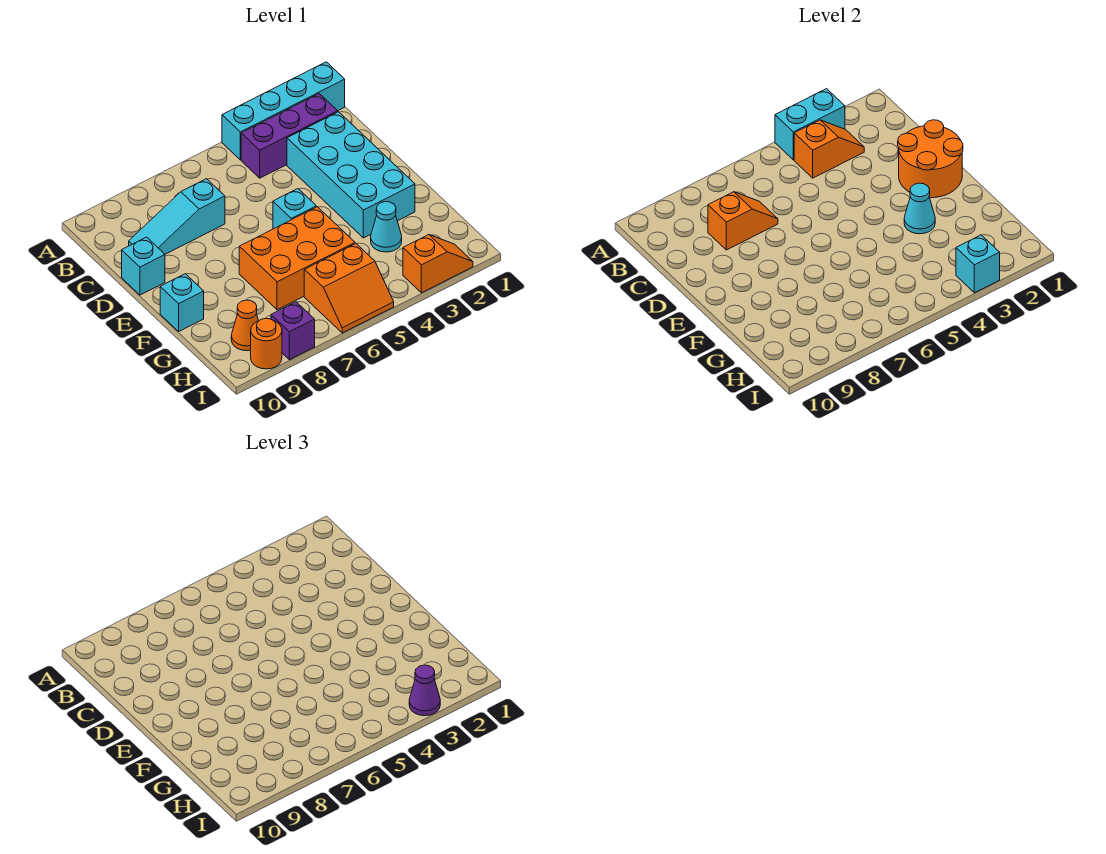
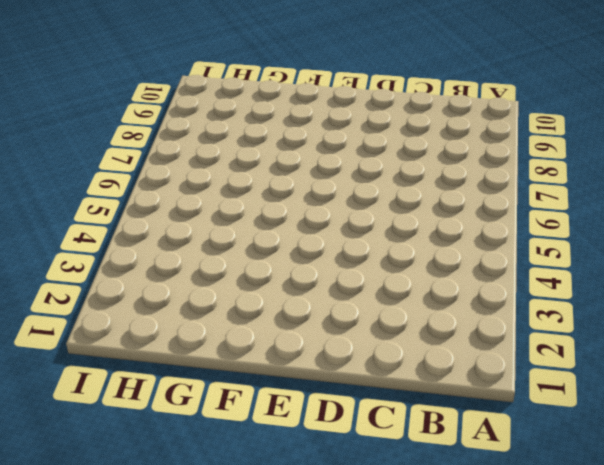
none -> cyan brick A1:A4 level 1
none -> purple brick B2:B4 level 1
none -> cyan brick C2:F3 level 1

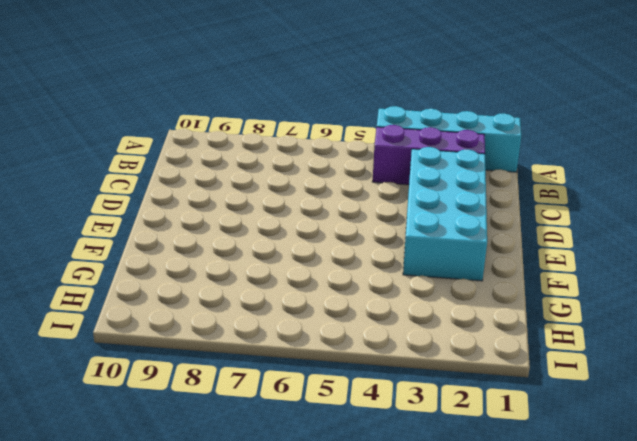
none -> cyan slope C7:C9 level 1 top 7
none -> cyan brick D10 level 1
none -> cyan brick E5 level 1

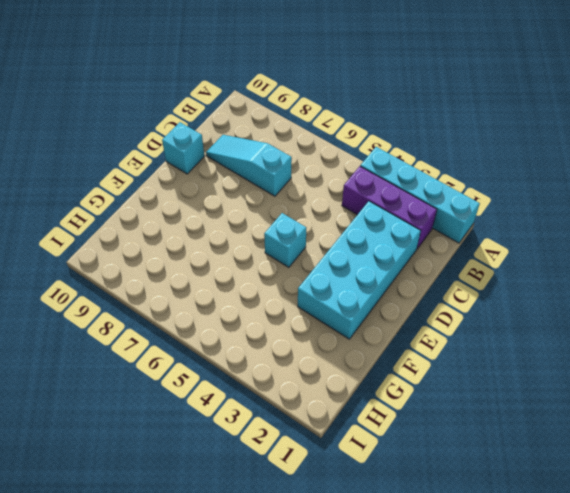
none -> orange brick F5:G7 level 1
none -> cyan brick F10 level 1
none -> cyan cone G3 level 1

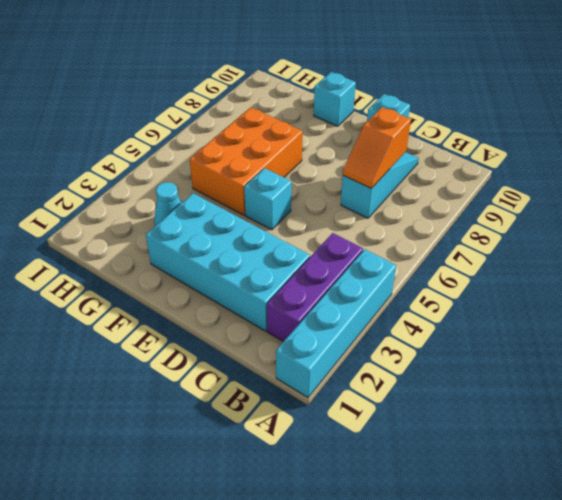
none -> orange slope H5:I6 level 1 top H
none -> orange cone H9 level 1
none -> orange slope I2:I3 level 1 top 3

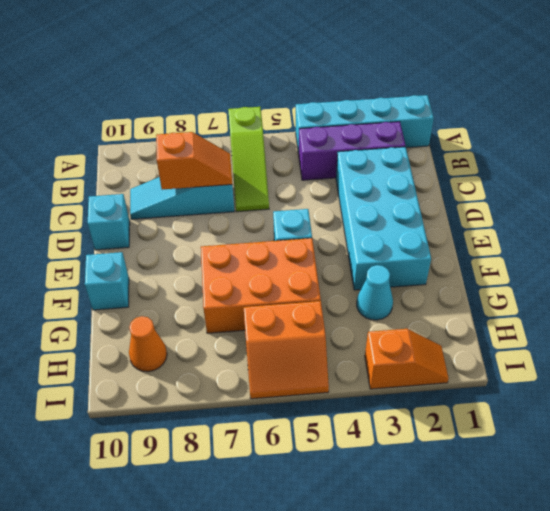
lime slope A6:C6 level 1 top A -> none
none -> purple brick I8 level 1
none -> orange round brick I9 level 1
none -> cyan brick A3:A4 level 2

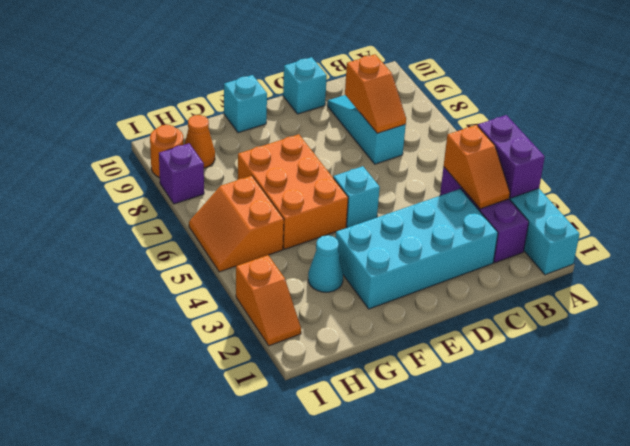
purple brick A3:A4 level 2 -> cyan brick A3:A4 level 2
none -> orange round brick D1:E2 level 2
none -> cyan cone F3 level 2
none -> cyan brick I3 level 2

